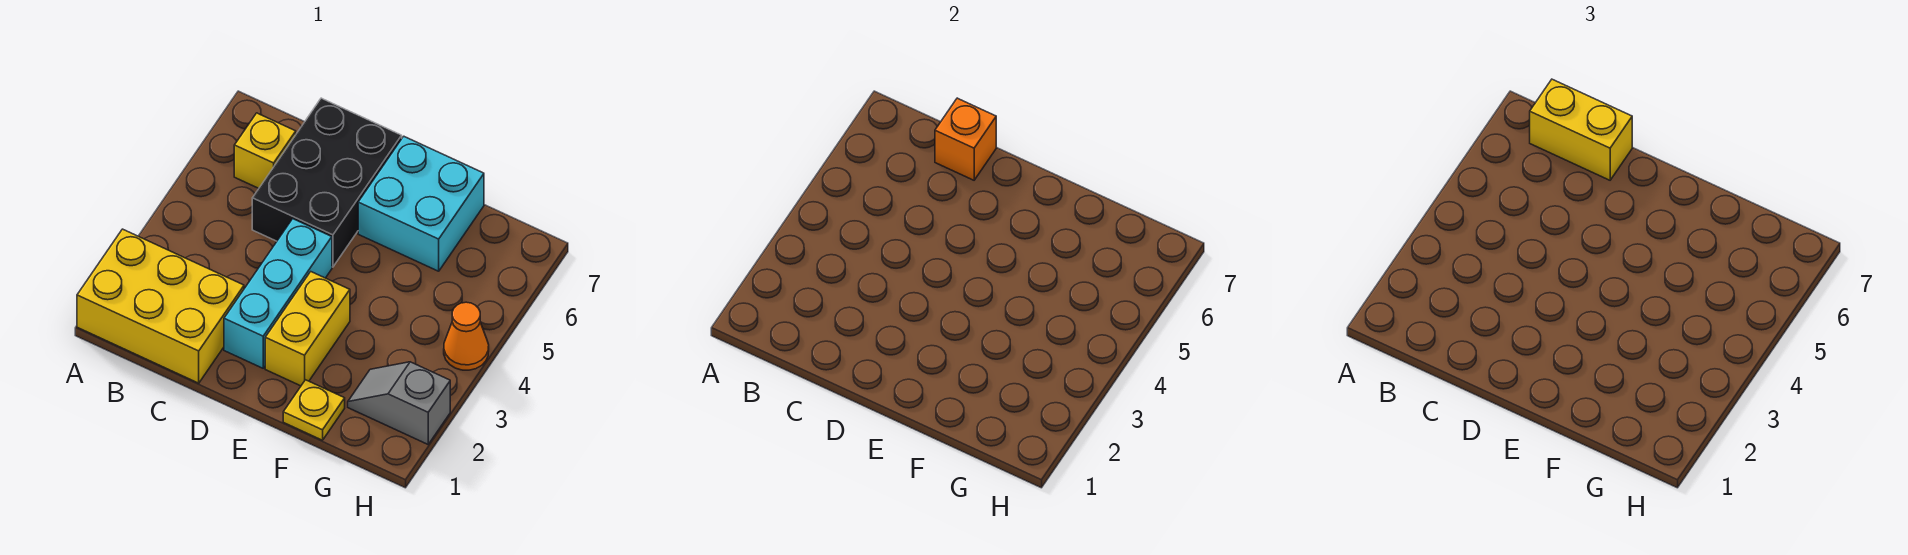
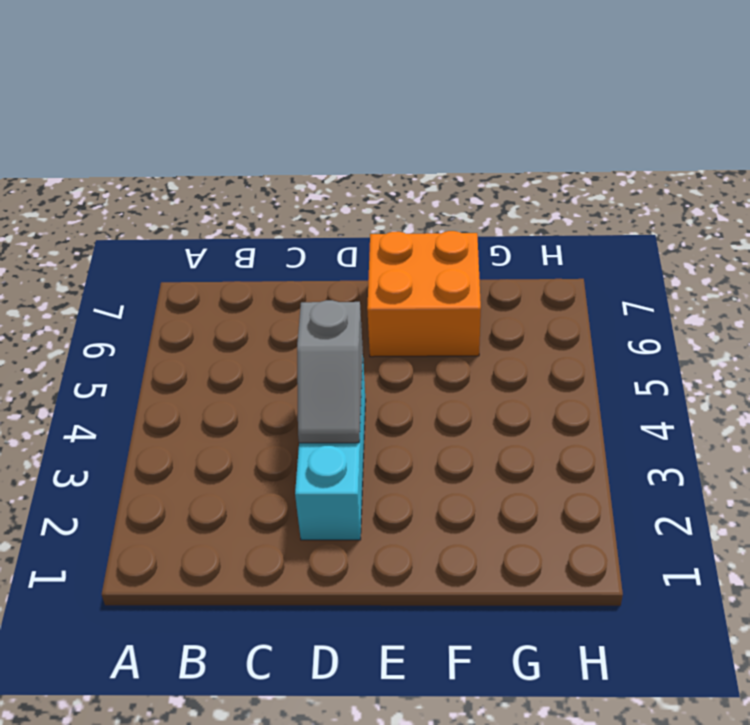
grey slope D3:D4 level 2 top 4 -> grey slope G2:H2 level 1 top H
orange brick E6:F7 level 1 -> cyan brick E6:F7 level 1
none -> yellow brick A1:C2 level 1
none -> yellow brick B6 level 1

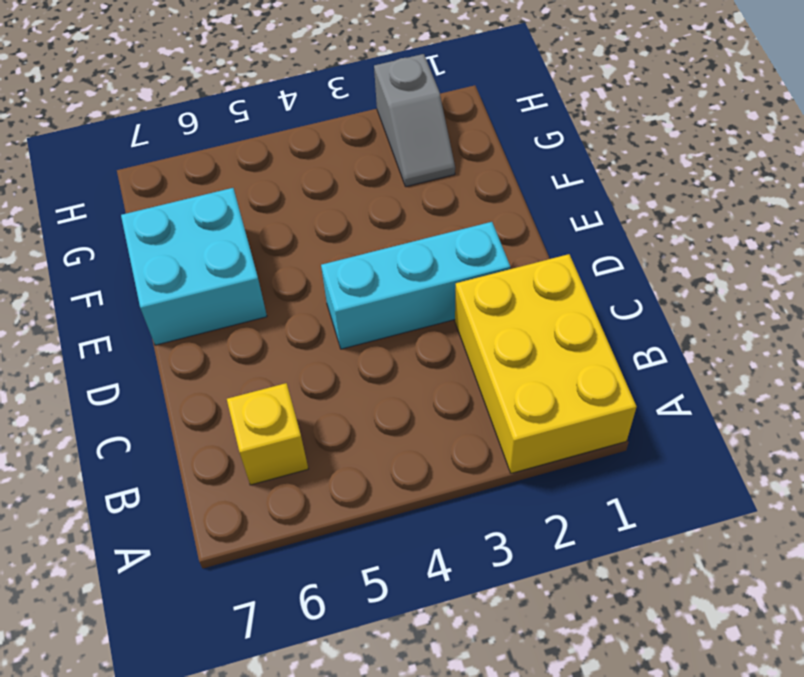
none -> black brick C5:D7 level 1
none -> yellow brick E2:E3 level 1

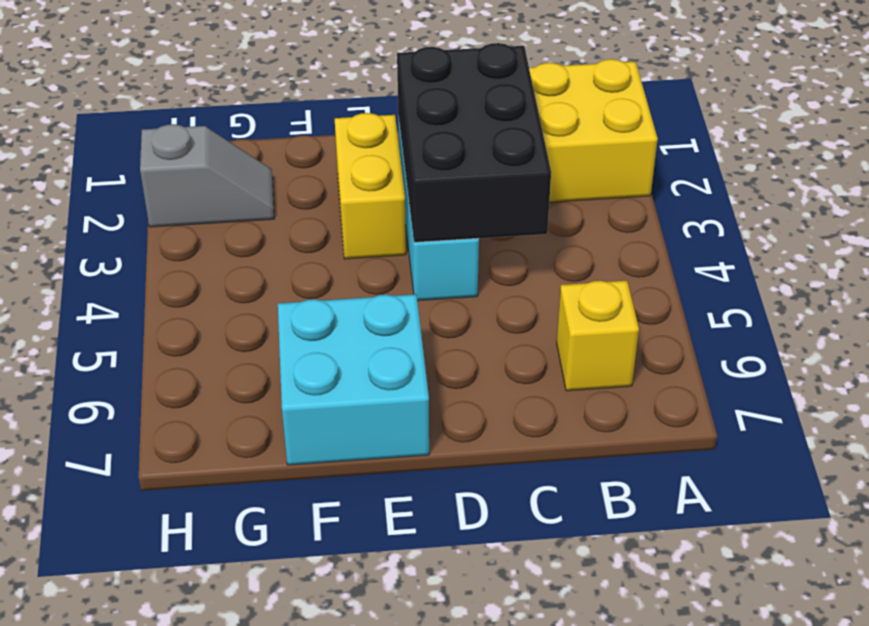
black brick C2:D4 level 2 -> black brick C5:D7 level 1
none -> yellow plate F1 level 1
none -> orange cone H4 level 1

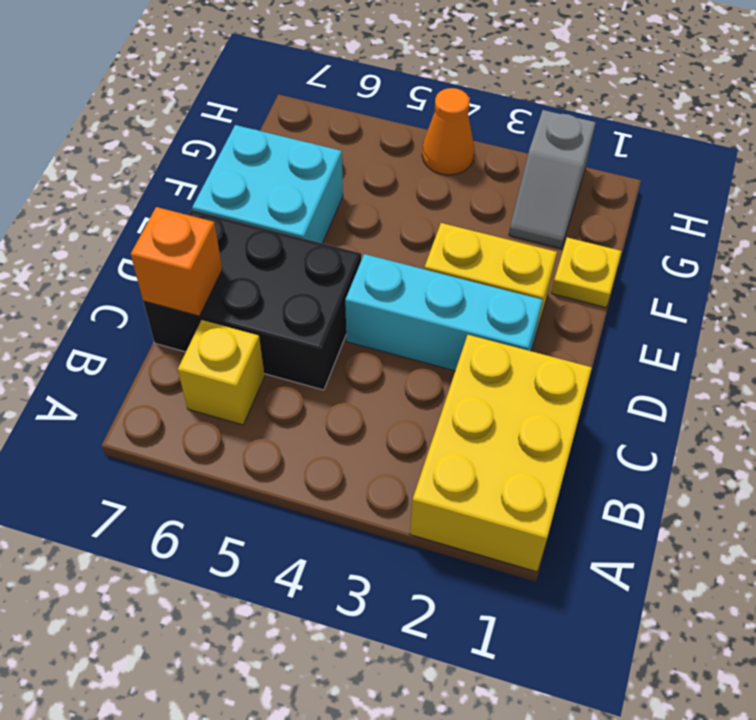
none -> yellow brick B7:C7 level 3

